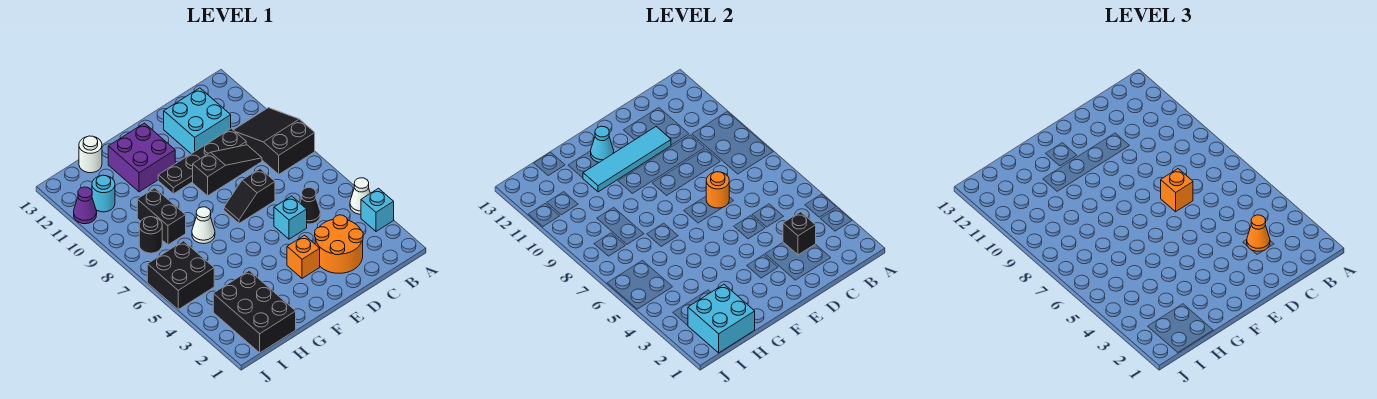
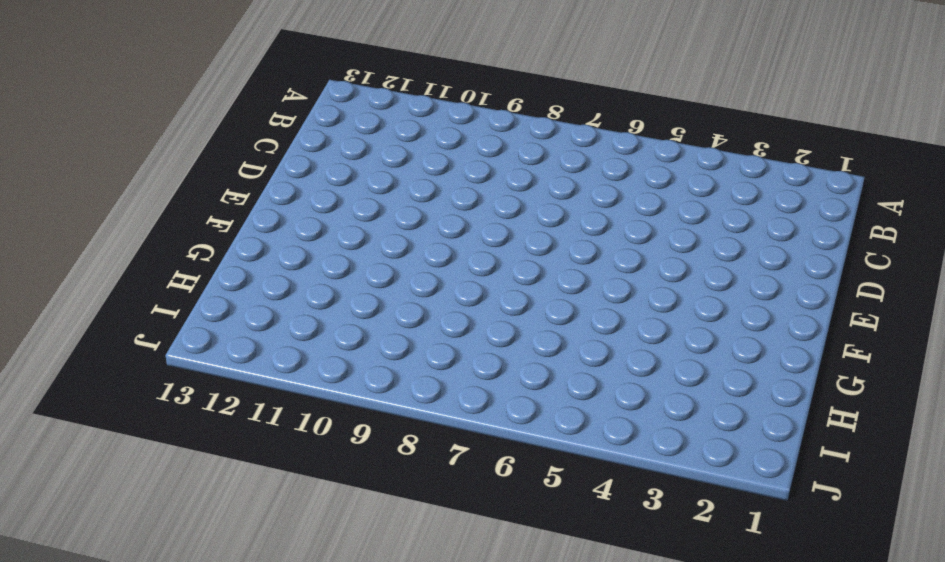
none -> cyan brick A3 level 1
none -> white cone A4 level 1
none -> black slope A8:B10 level 1 top 8

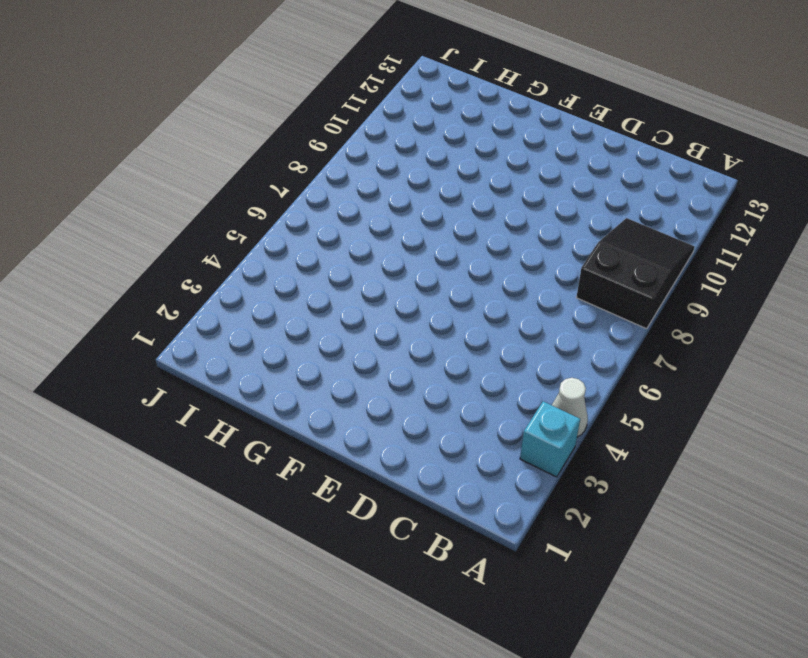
none -> orange round brick C2:D3 level 1
none -> black cone C5 level 1
none -> black slope C9:E9 level 1 top E

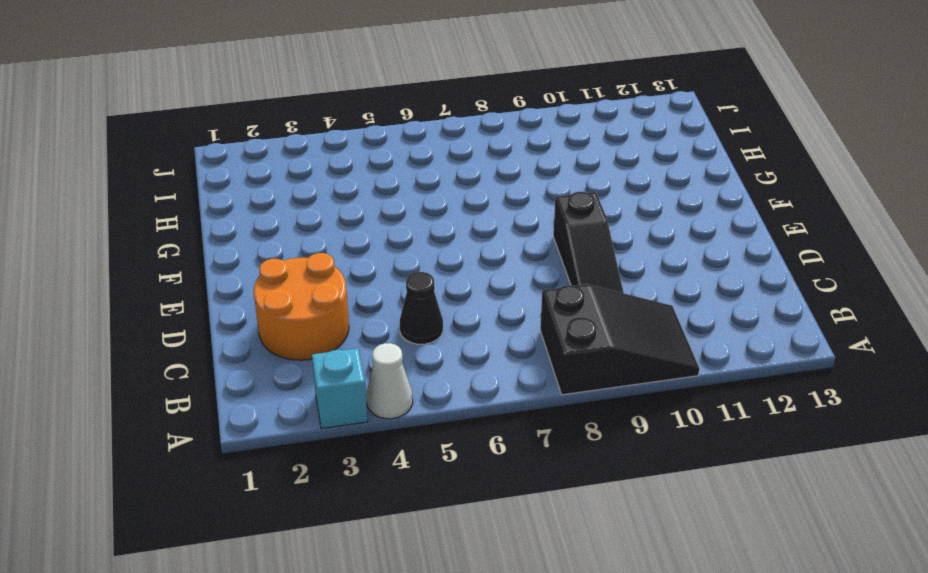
none -> black plate C10:F10 level 1
none -> cyan brick C11:D12 level 1
none -> cyan brick D5 level 1

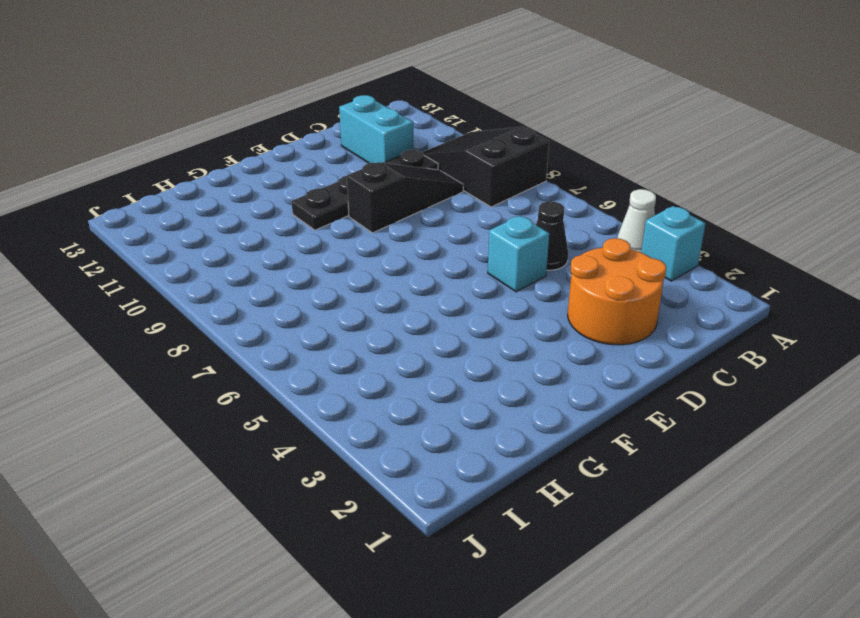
cyan brick C11:C12 level 1 -> cyan brick C11:D12 level 1
none -> black slope D7:E7 level 1 top D
none -> orange brick E3 level 1
none -> purple brick F11:G12 level 1

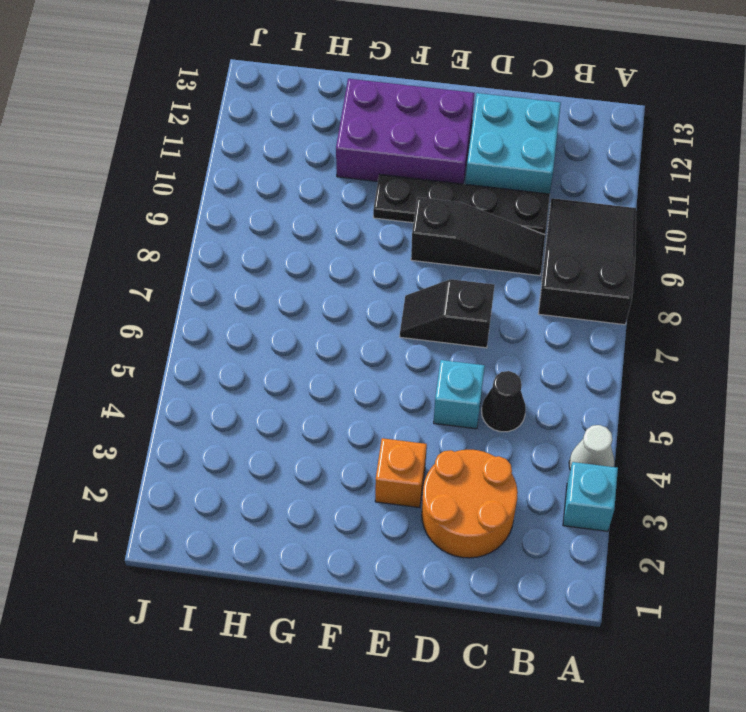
purple brick E11:G12 level 1 -> purple brick F11:G12 level 1
none -> white cone G7 level 1
none -> black brick H1:I3 level 1
none -> black brick H8:H9 level 1

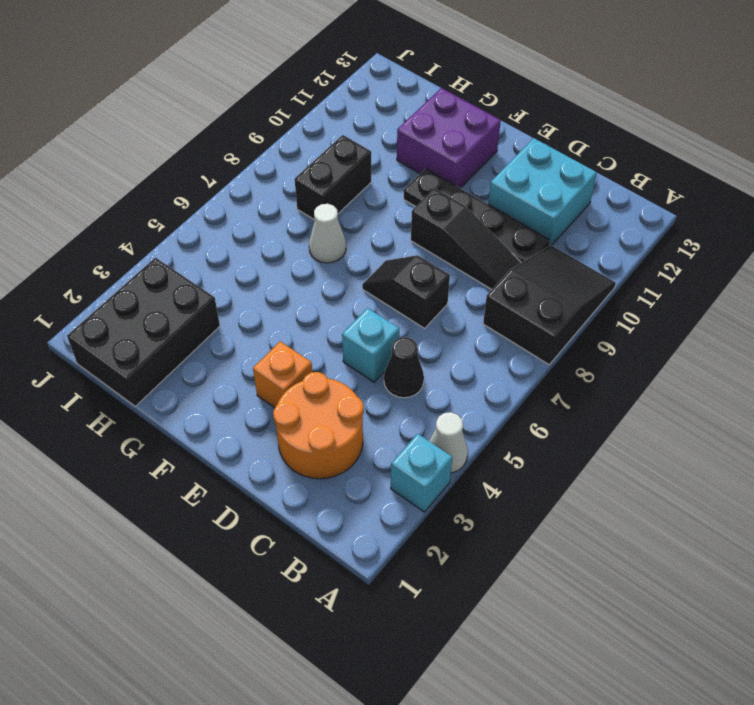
none -> white round brick H13 level 1
none -> black brick I5:J6 level 1
none -> black round brick I8 level 1

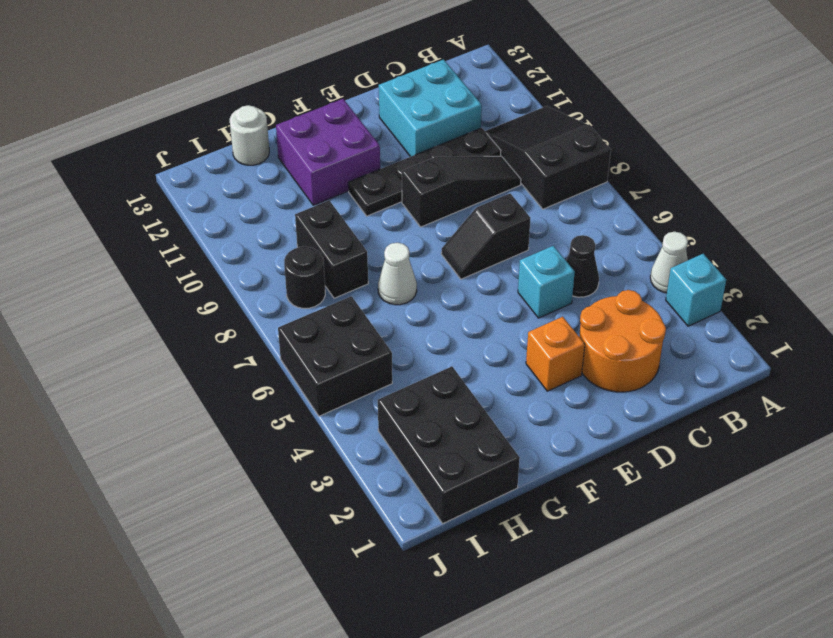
none -> cyan round brick I11 level 1
none -> purple cone J11 level 1
none -> black brick C3 level 2

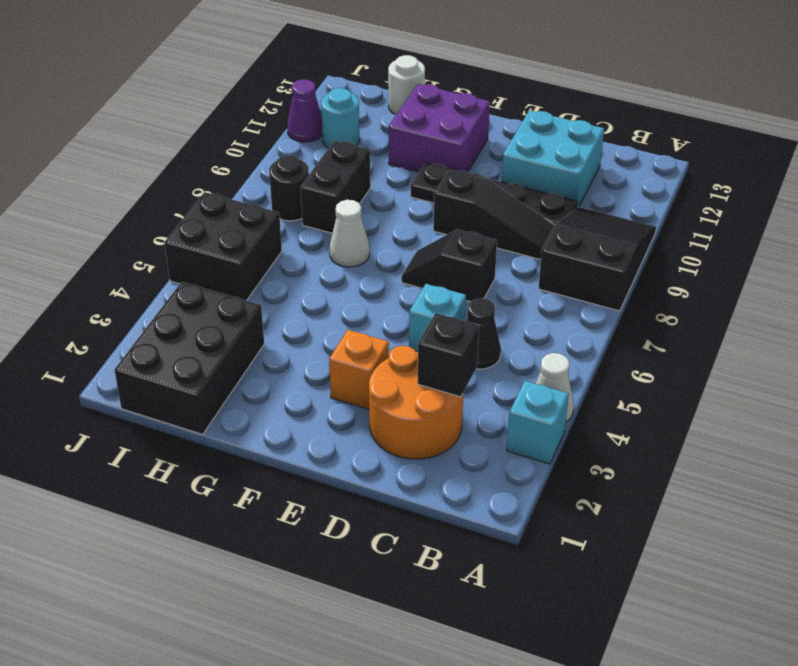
none -> orange round brick D7 level 2
none -> cyan tile D11:G11 level 2
none -> cyan cone F12 level 2

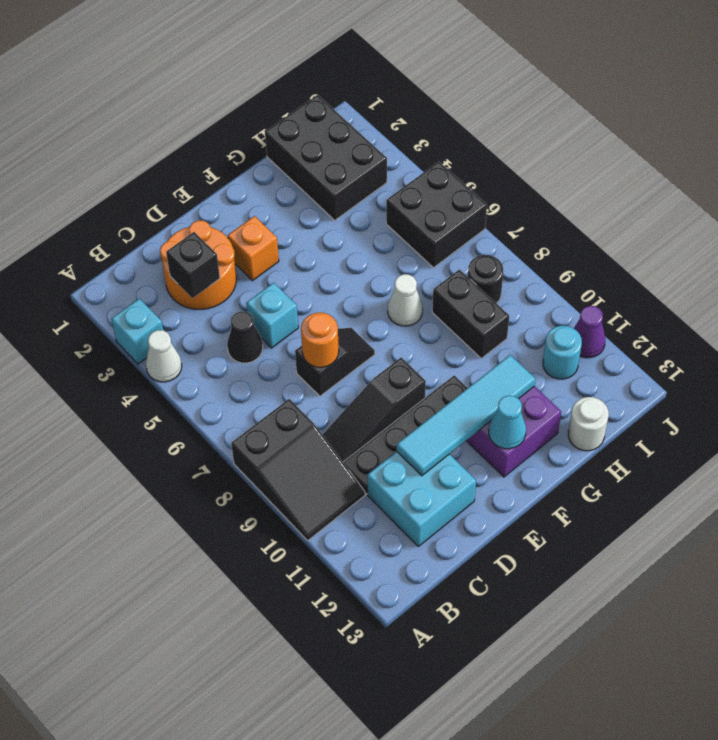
none -> cyan brick H1:I2 level 2
none -> orange cone C3 level 3
none -> orange brick D7 level 3

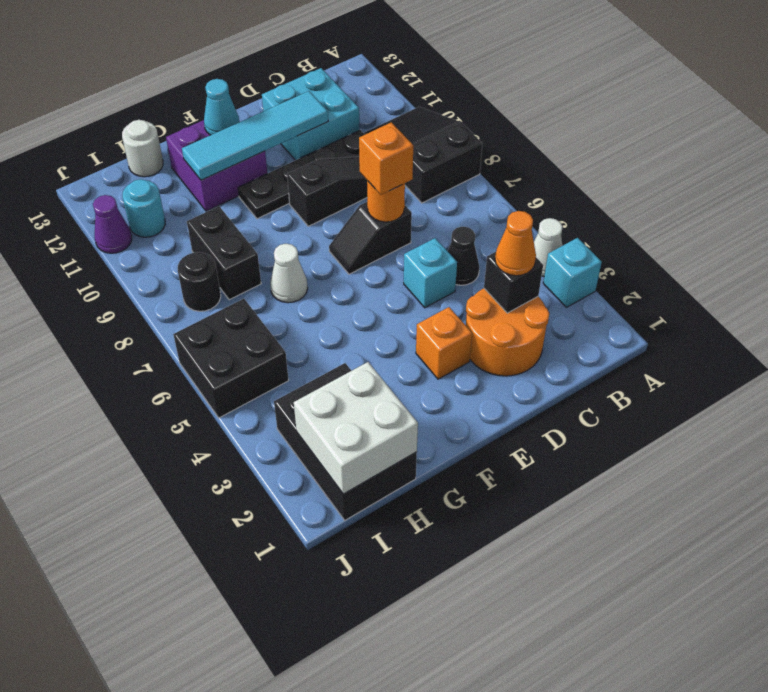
white brick H1:I2 level 2 -> cyan brick H1:I2 level 2

